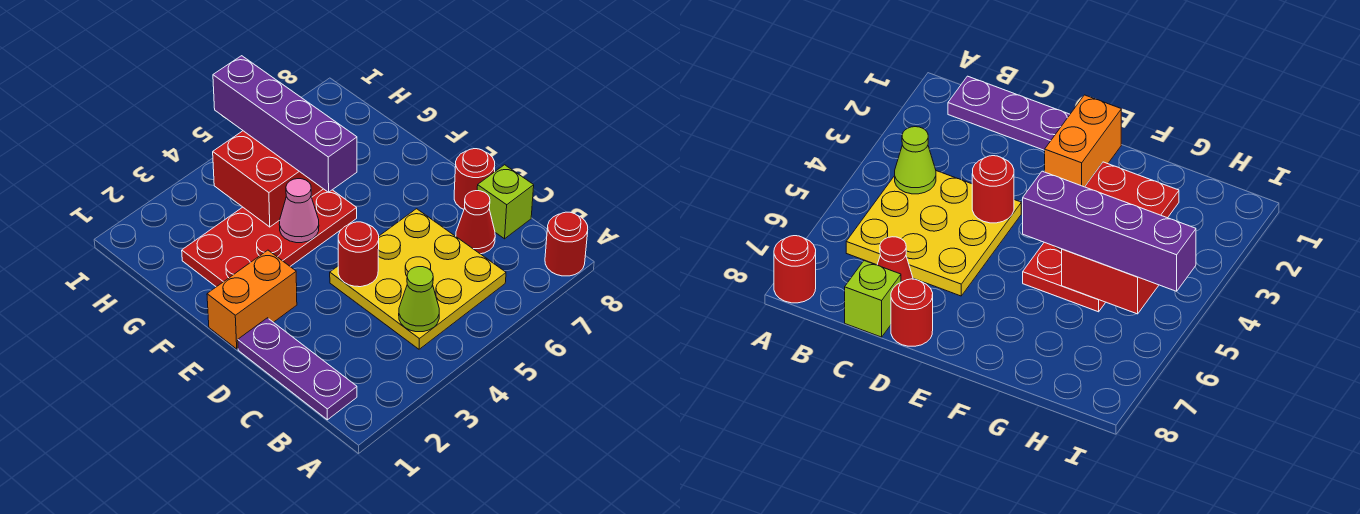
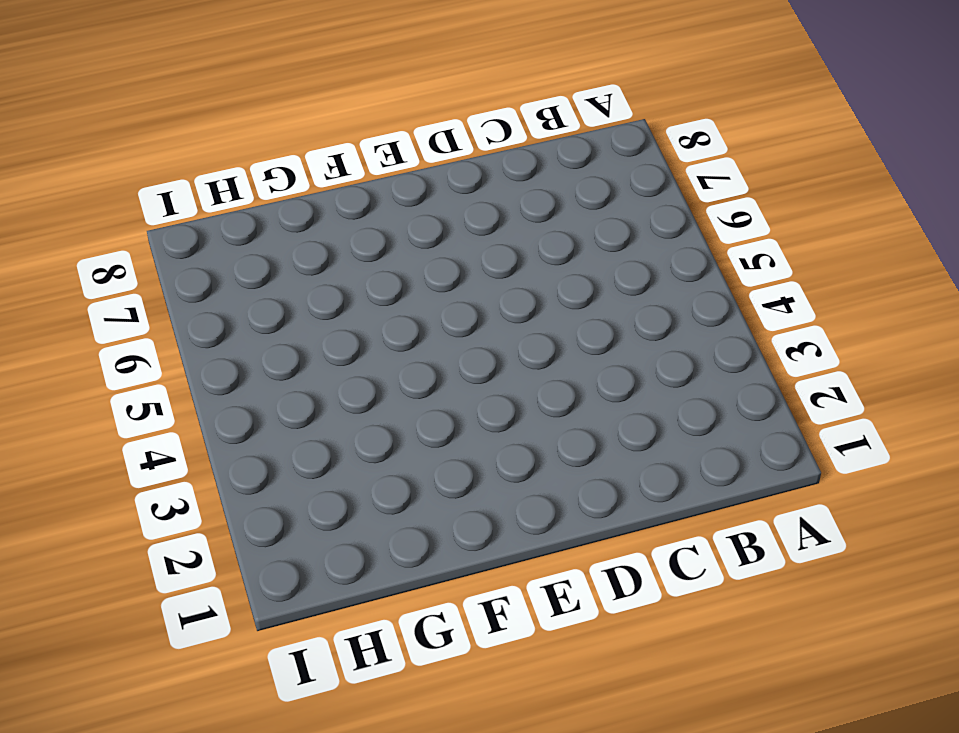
none -> red round brick A8 level 1
none -> purple plate B1:D1 level 1
none -> yellow plate B4:D6 level 1

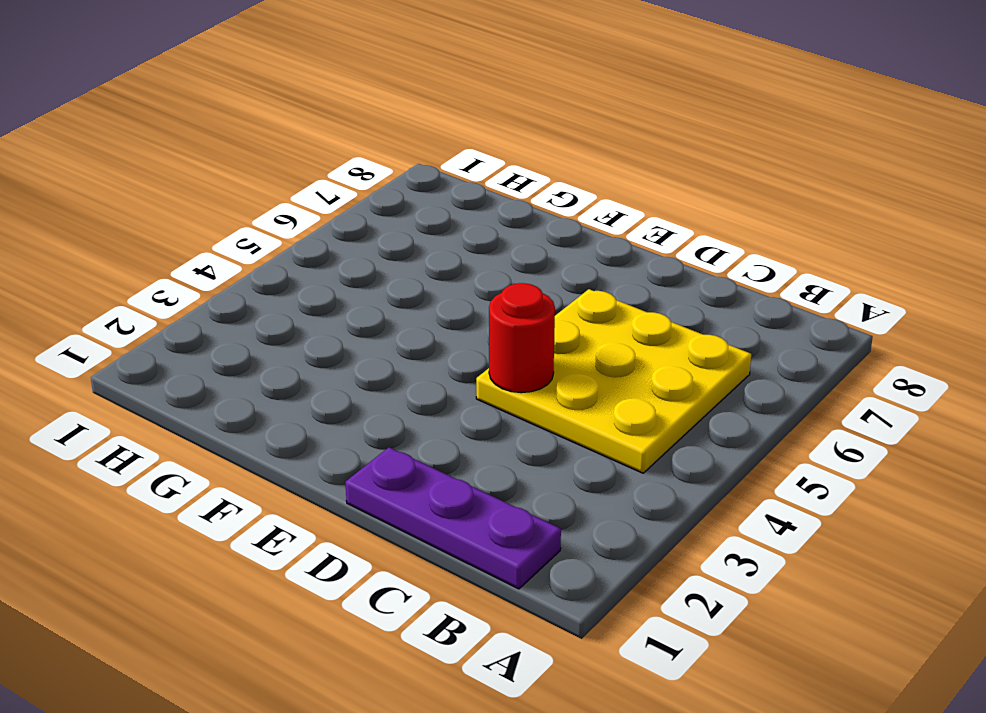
none -> red round brick A8 level 1
none -> red cone C7 level 1
none -> lime brick C8 level 1

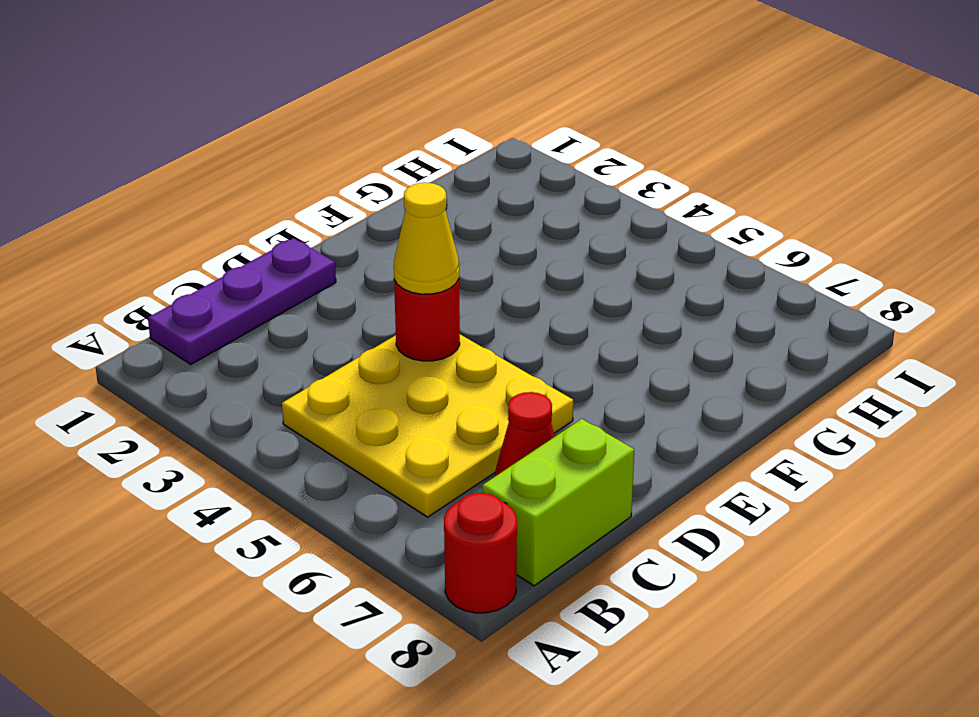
lime brick B8:C8 level 1 -> lime brick C8 level 1
yellow cone D4 level 3 -> none
none -> red round brick D8 level 1
none -> orange brick E1:E2 level 1
none -> red plate F2:G5 level 1

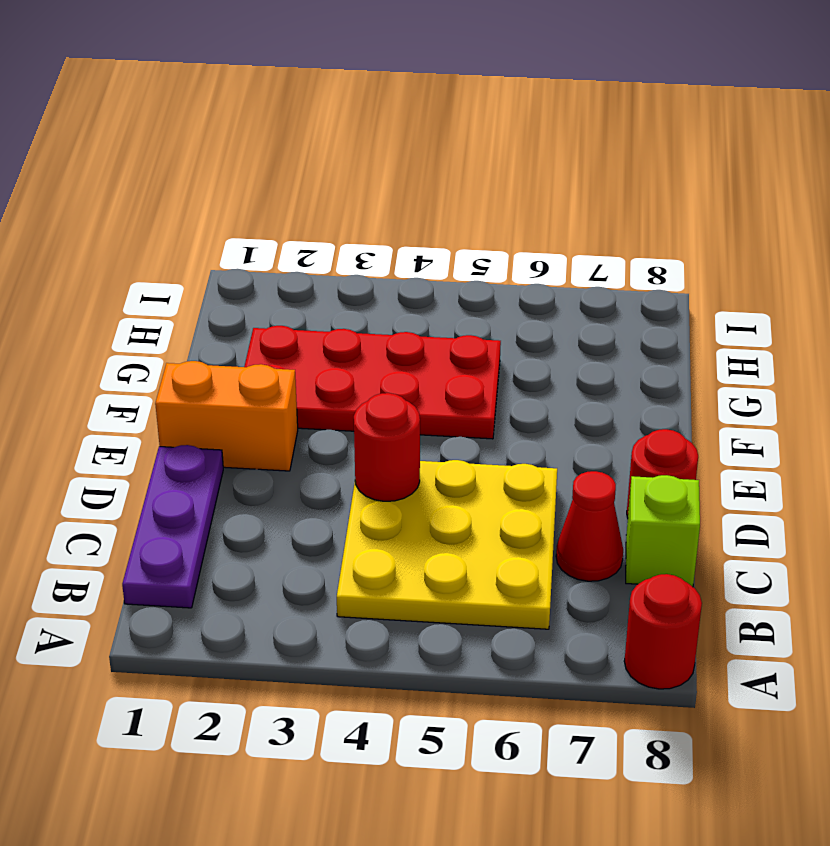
none -> lime cone B4 level 2
none -> pink cone F4 level 2
none -> red brick G4:H5 level 2

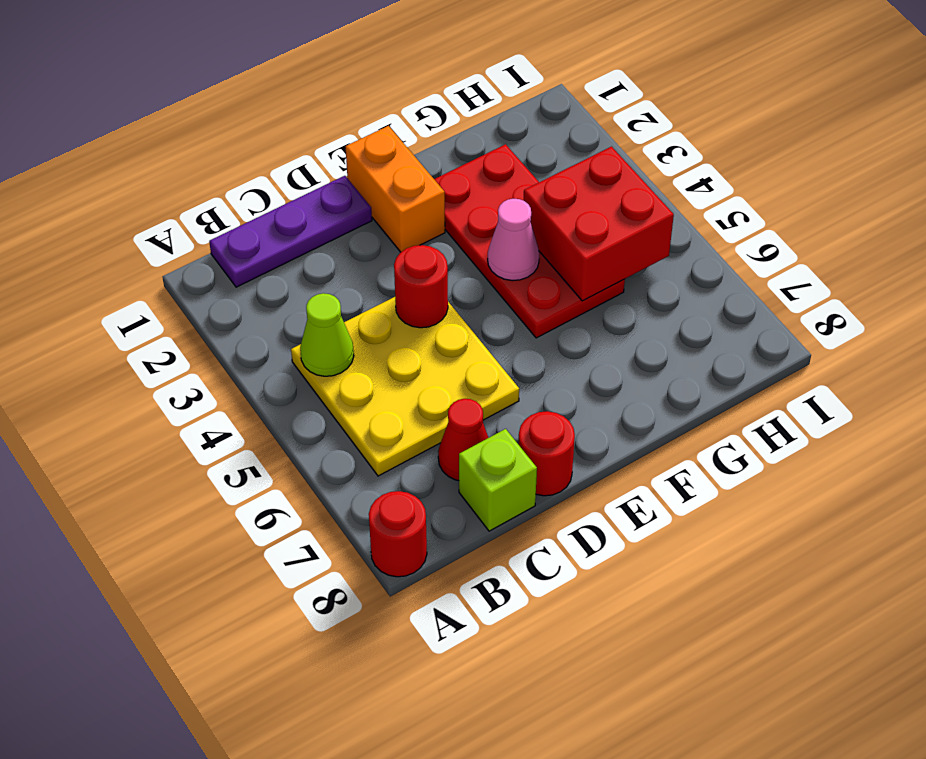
none -> purple brick F5:I5 level 3

